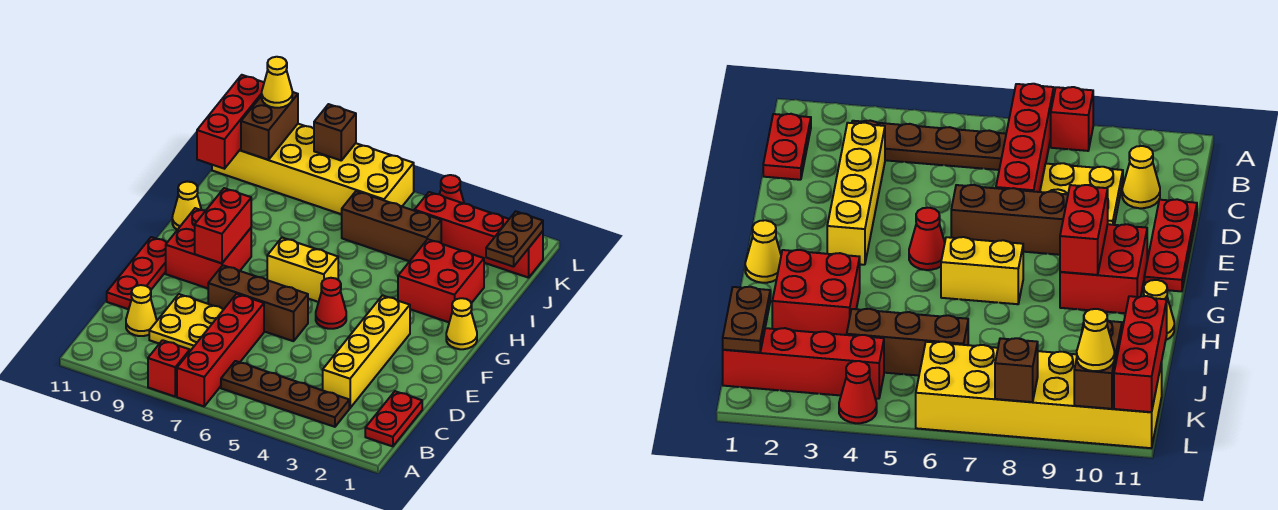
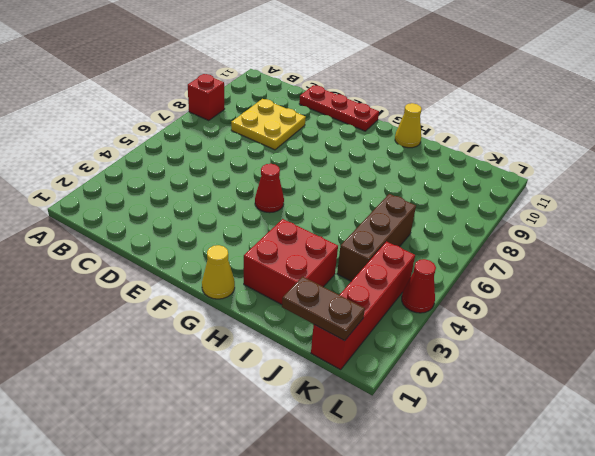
none -> red brick A7:D7 level 1
none -> red plate B1:C1 level 1
none -> brown plate B3:B6 level 1

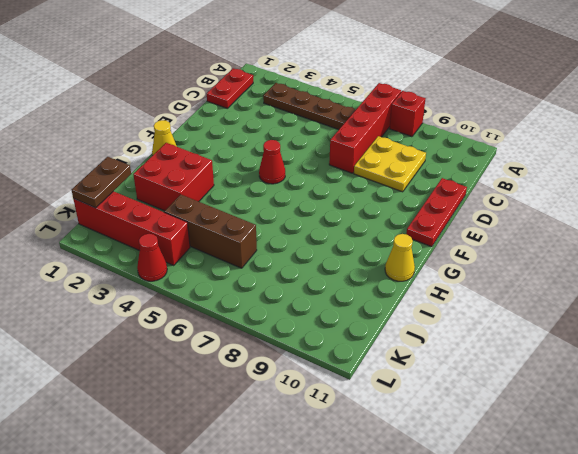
none -> yellow brick C3:F3 level 1
none -> yellow cone C10 level 1
none -> brown brick E6:E8 level 1

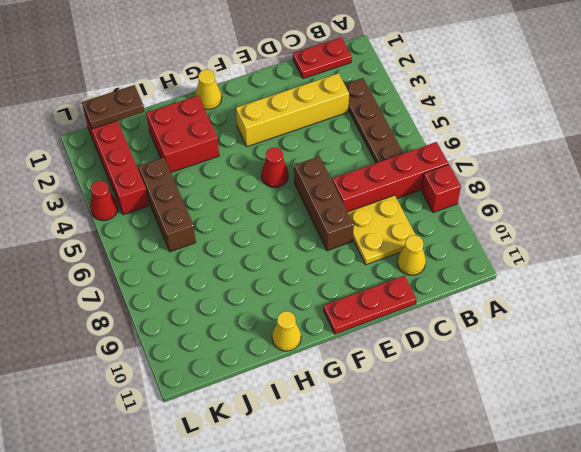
none -> red brick F9:G10 level 1
none -> yellow brick G6:G7 level 1
none -> yellow brick K6:L11 level 1

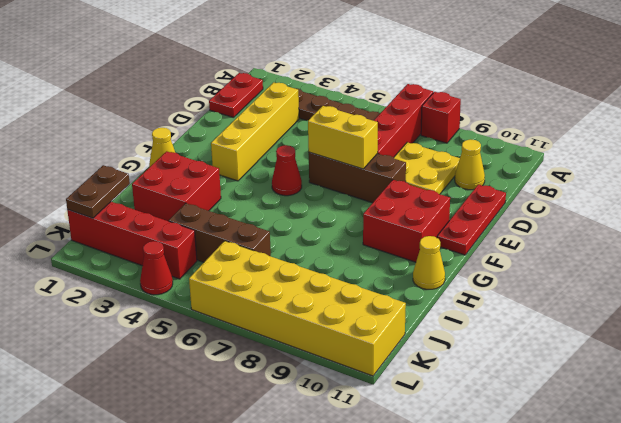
yellow brick E6:E7 level 2 -> yellow brick G6:G7 level 1
none -> red brick F9:G9 level 2
none -> red brick J11:L11 level 2
none -> brown brick K10:L10 level 2

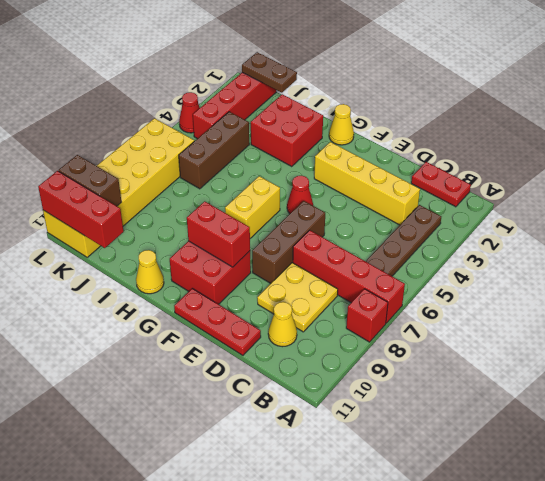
none -> brown brick L8 level 2
none -> yellow cone L10 level 3

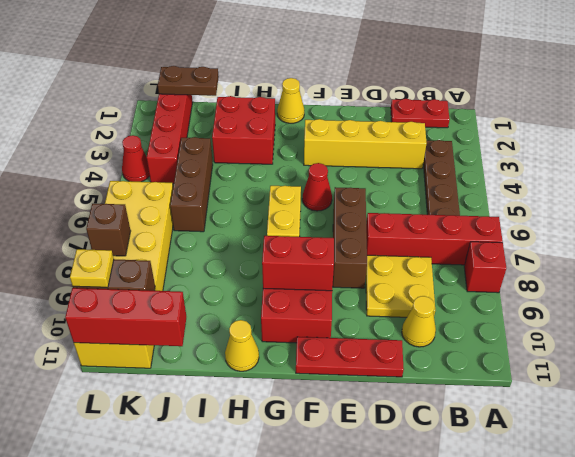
yellow plate L10 level 3 -> yellow cone L10 level 3

